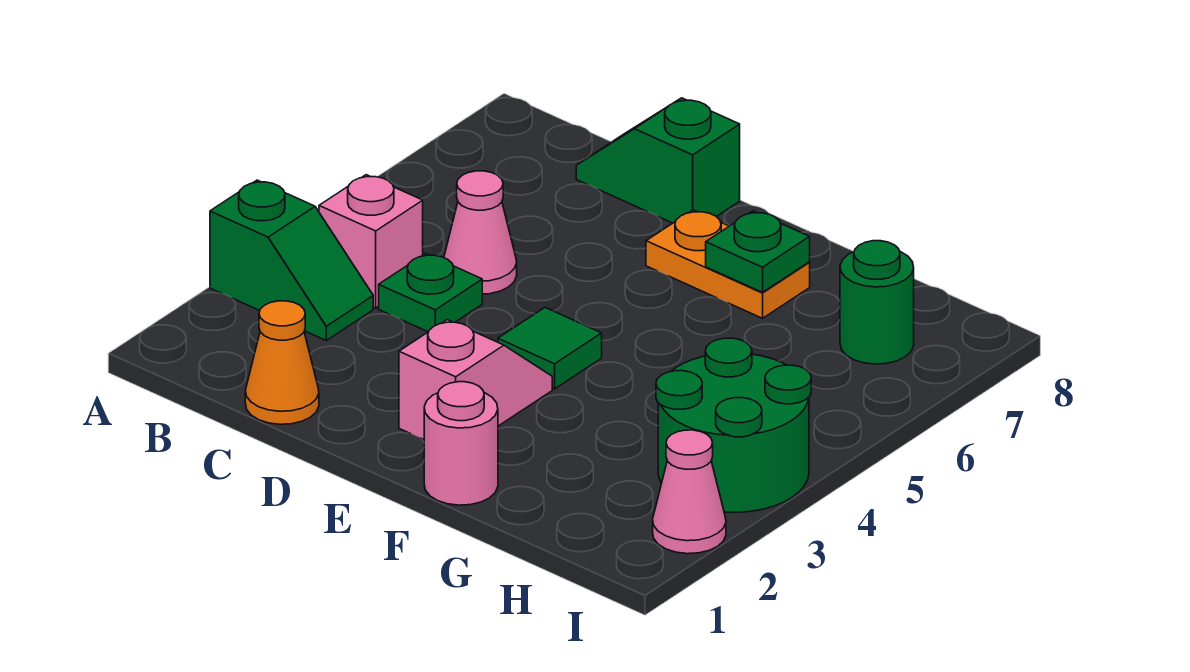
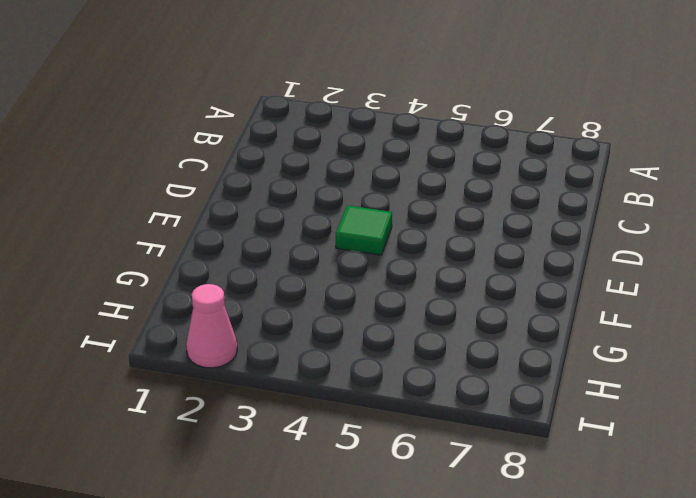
none -> green slope A3:B3 level 1 top A
none -> pink brick B4 level 1
none -> orange cone C1 level 1

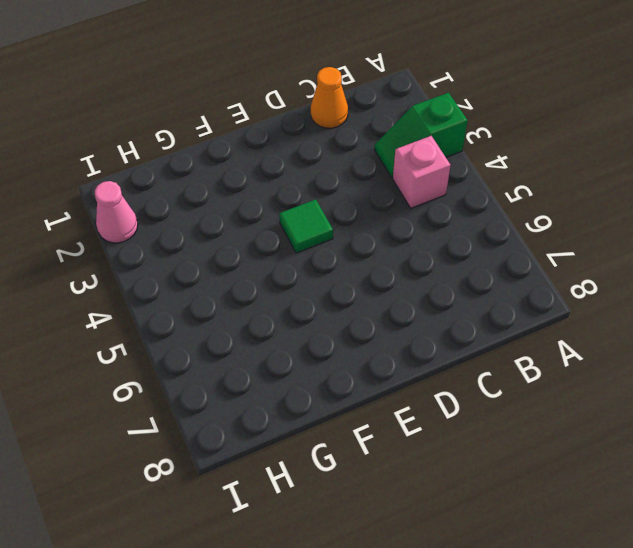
none -> green plate C4 level 1
none -> pink cone C5 level 1
none -> green slope C8:D8 level 1 top D

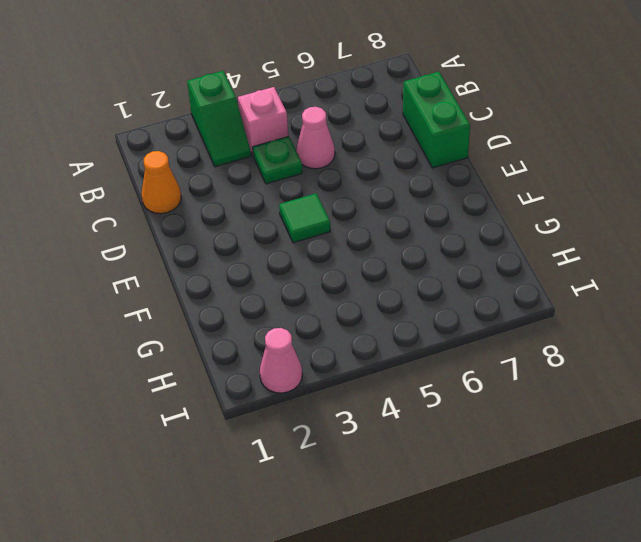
green brick C8:D8 level 1 -> green slope C8:D8 level 1 top D
none -> pink slope E2:E3 level 1 top 2
none -> orange plate E7:F7 level 1
none -> pink round brick F1 level 1

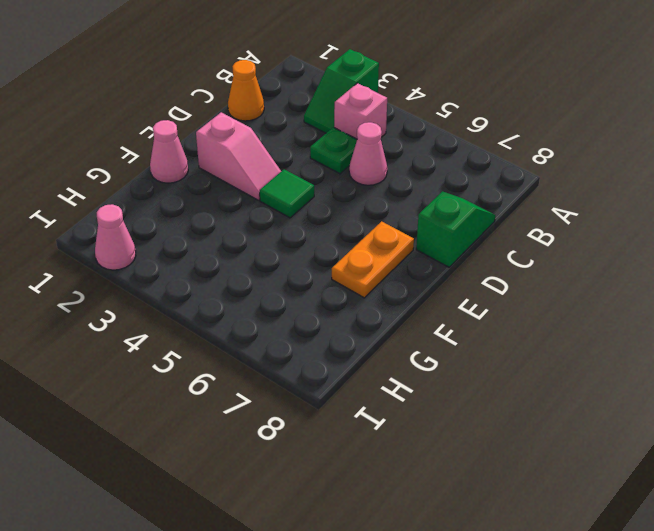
pink cone F1 level 1 -> pink round brick F1 level 1
none -> green round brick H3:I4 level 1
none -> green round brick H7 level 1
none -> green plate F7 level 2

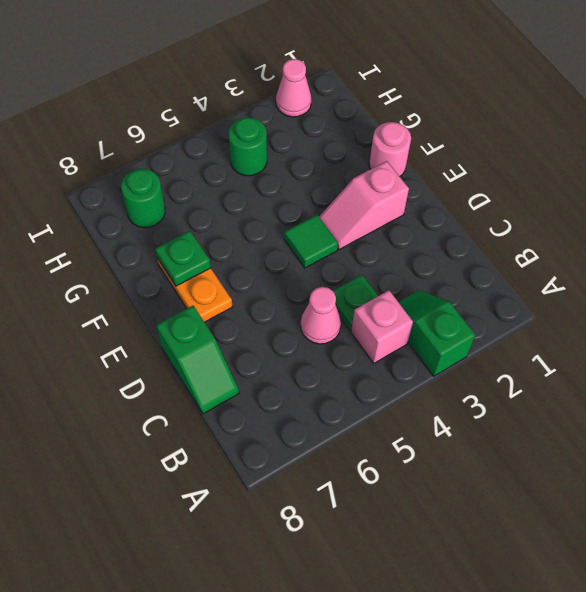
green round brick H4 level 1 -> green round brick H3:I4 level 1
none -> orange cone C1 level 1

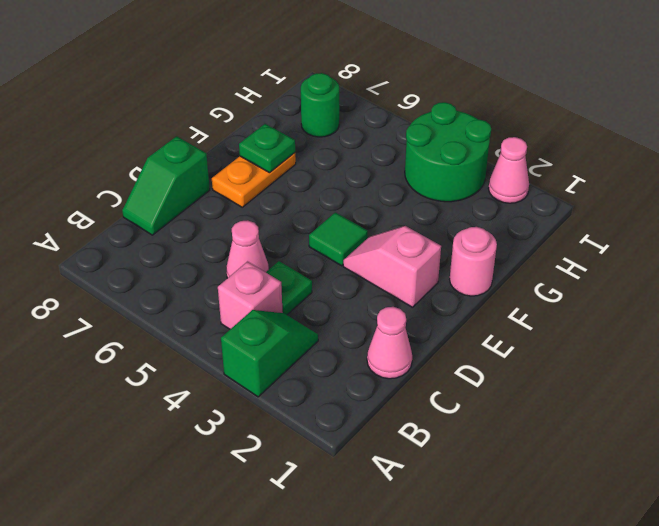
pink cone C1 level 1 -> orange cone C1 level 1

